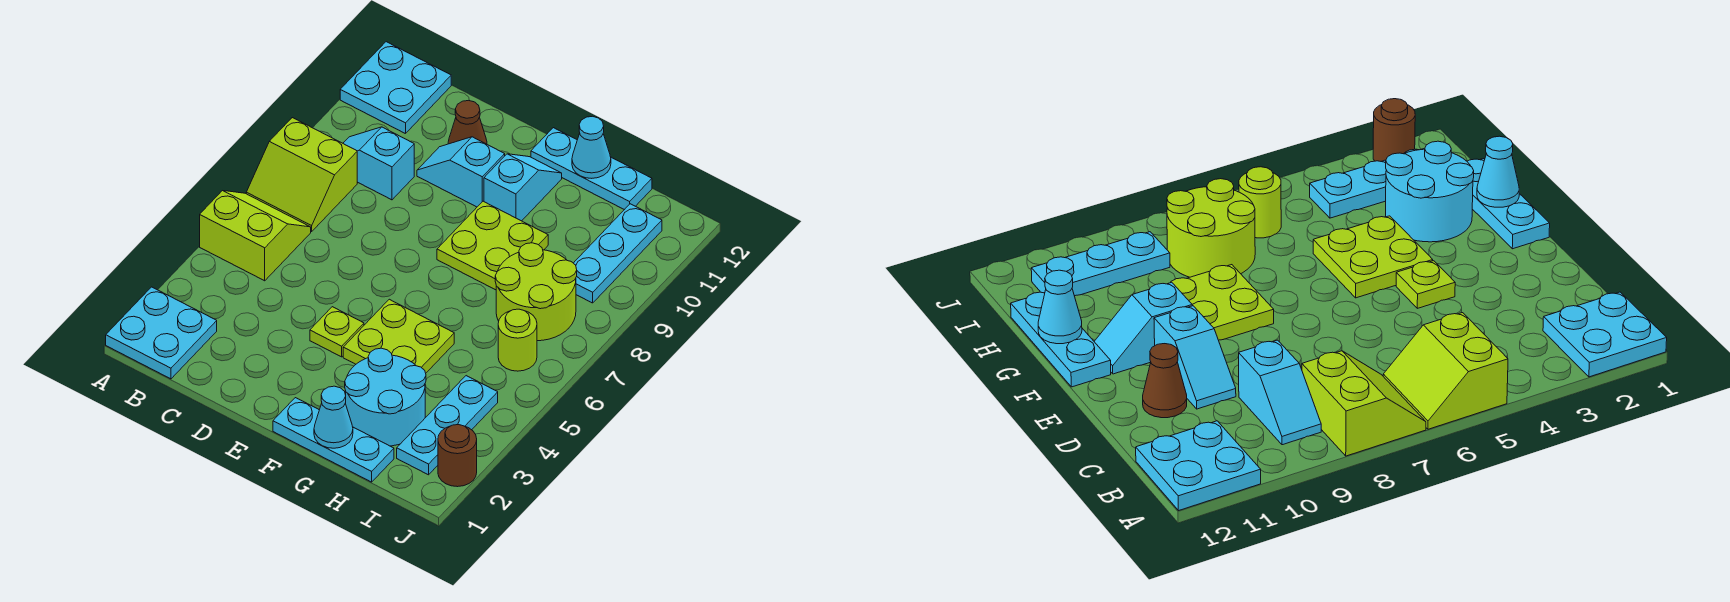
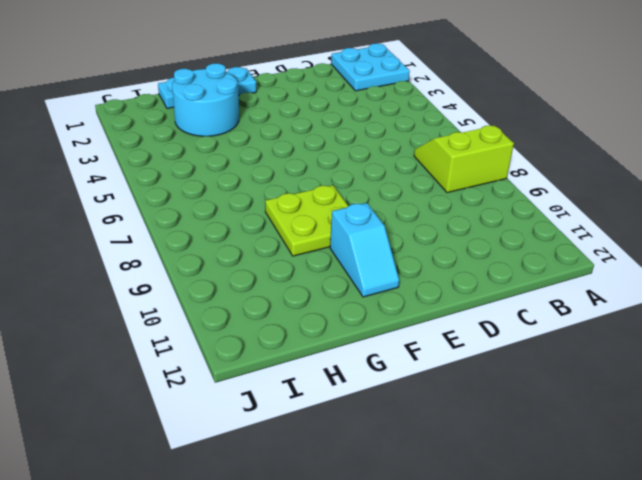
none -> lime slope A5:B6 level 1 top 5
none -> cyan plate A11:B12 level 1
none -> cyan slope B9:C9 level 1 top C

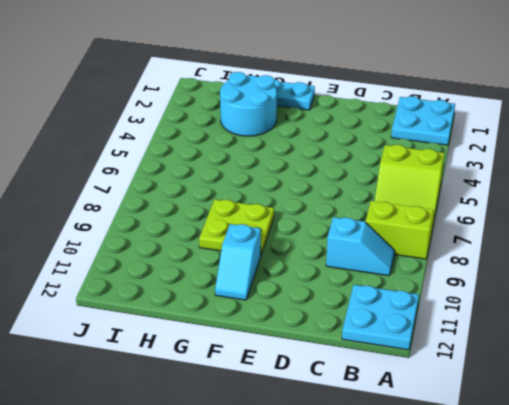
none -> cyan slope D10:E10 level 1 top E
none -> brown cone D11 level 1
none -> lime plate E4 level 1

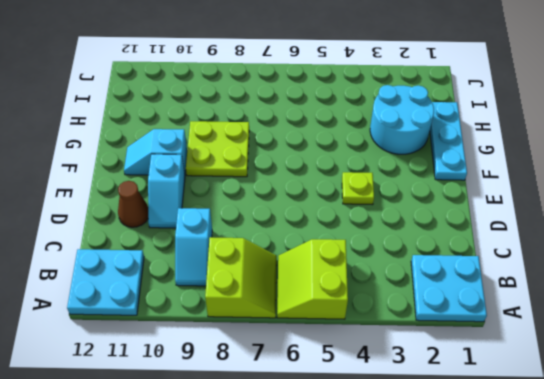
none -> lime plate F4:G5 level 1
none -> cyan plate F12:H12 level 1
none -> lime round brick H7:I8 level 1

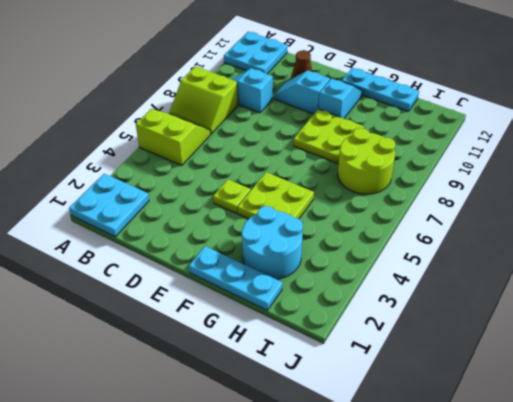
none -> cyan plate I2:I4 level 1
none -> lime round brick I6 level 1
none -> cyan plate I9:I11 level 1

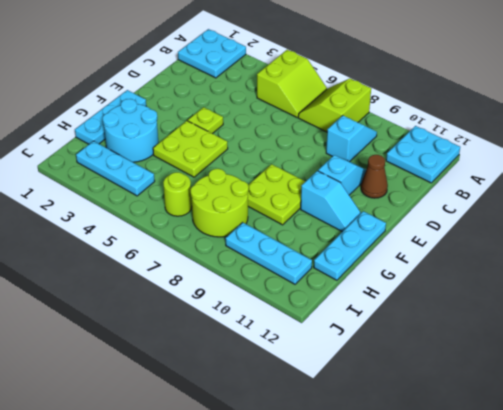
none -> brown round brick J2 level 1
none -> cyan cone G1 level 2
none -> cyan cone G12 level 2

